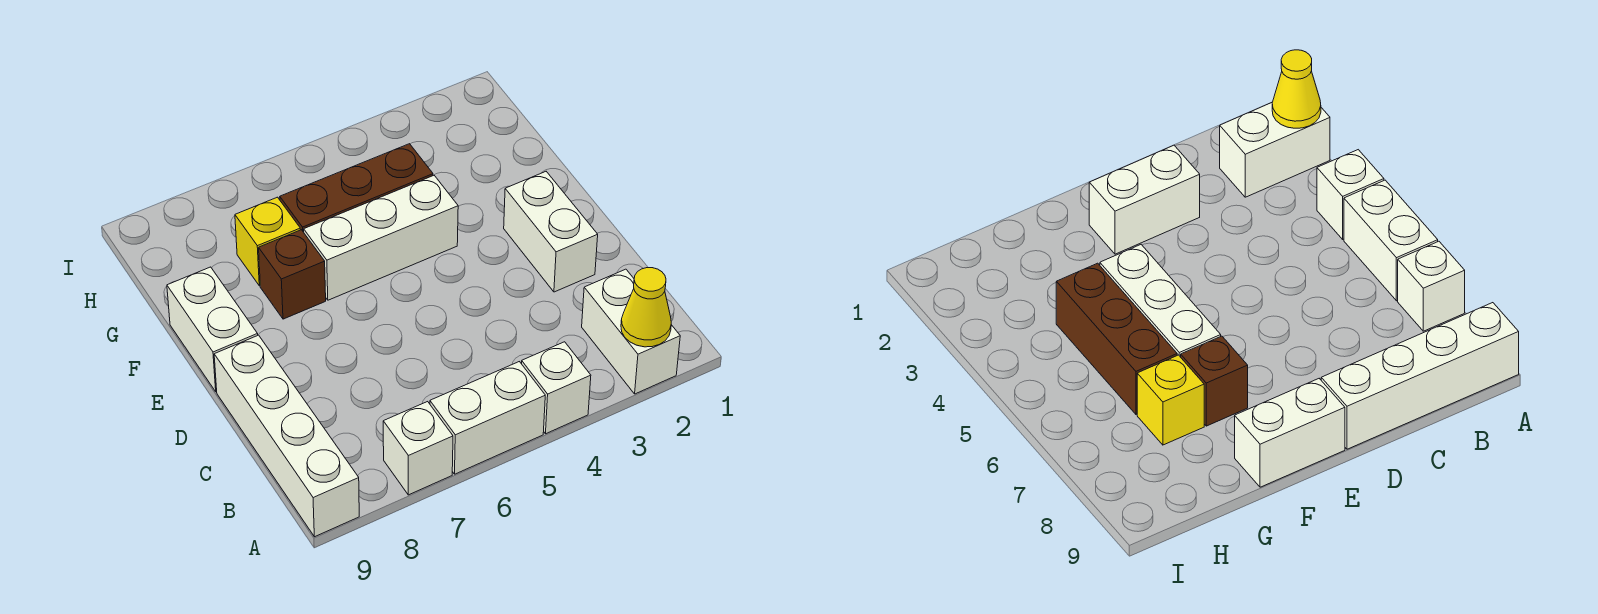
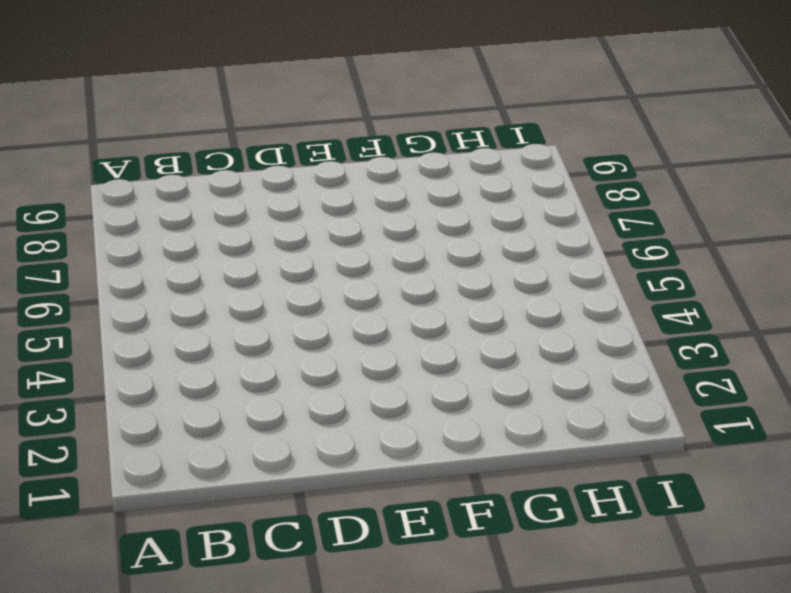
none -> white brick A2:B2 level 1
none -> white brick A4 level 1
none -> white brick A5:A6 level 1

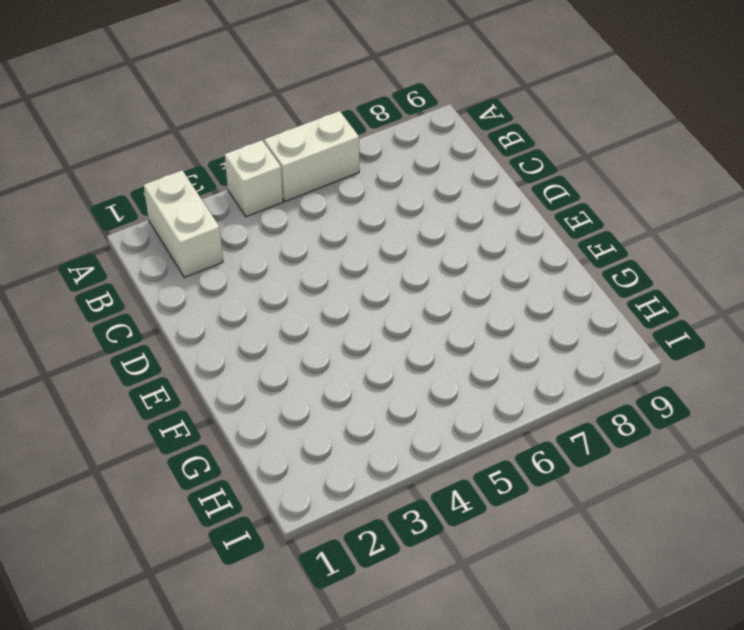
none -> white brick A7 level 1
none -> white brick A9:D9 level 1
none -> white brick D2:E2 level 1

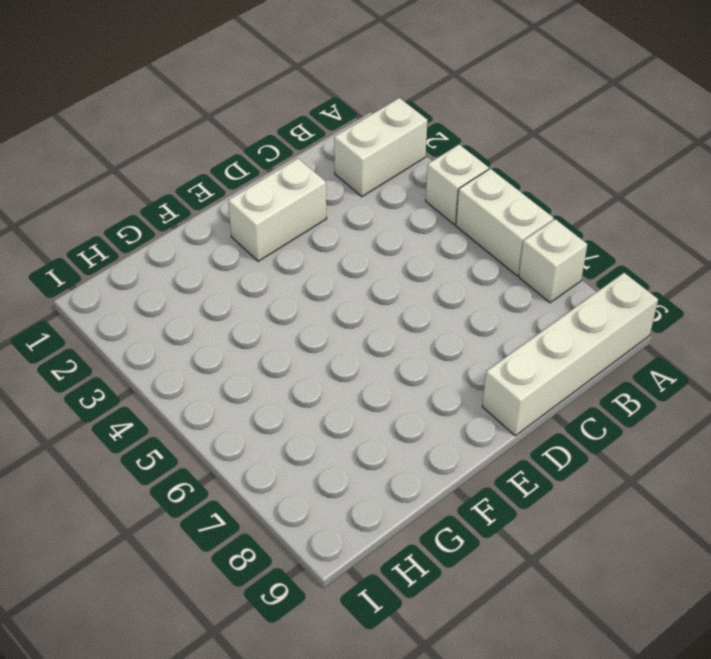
none -> white brick E9:F9 level 1
none -> white brick F4:F6 level 1
none -> brown brick F7 level 1

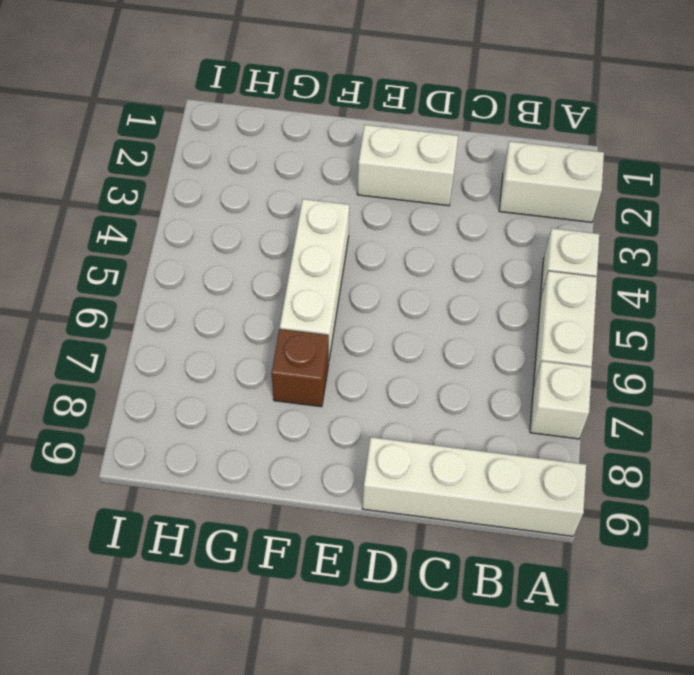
none -> white brick E9:F9 level 1
none -> brown brick G4:G6 level 1
none -> yellow brick G7 level 1

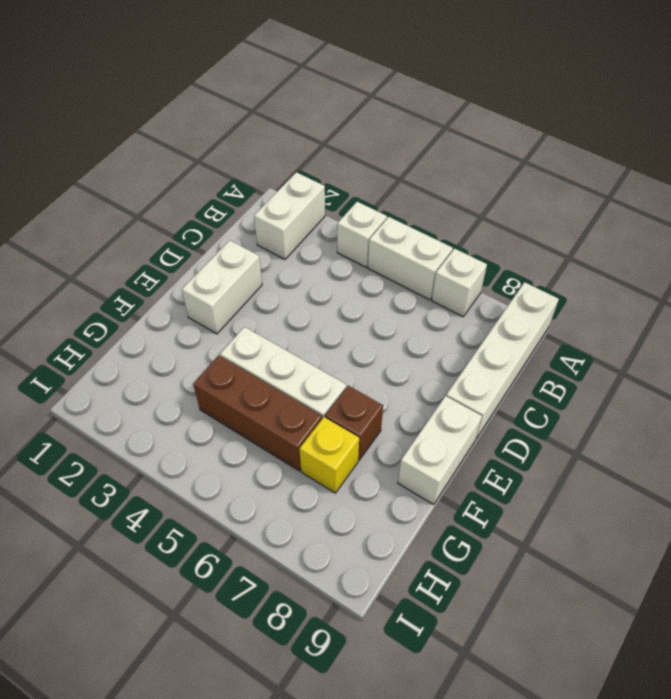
none -> yellow cone A2 level 2

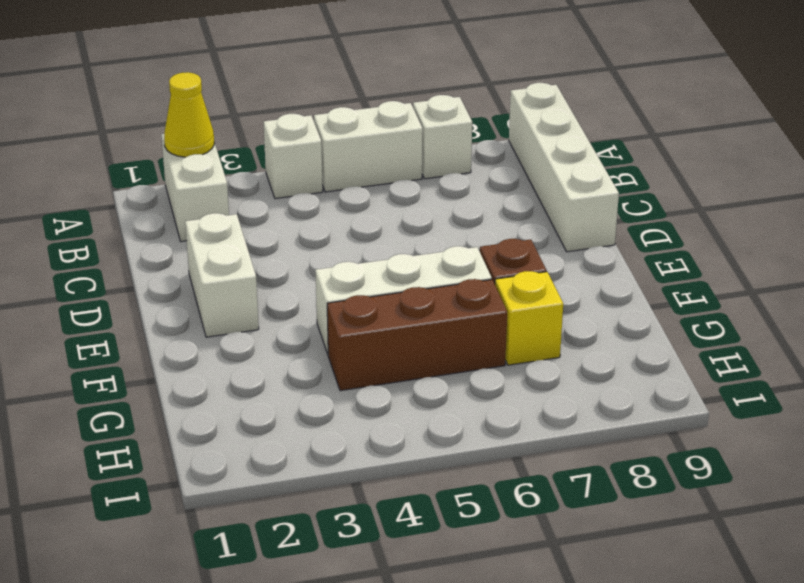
none -> white brick E9:F9 level 1

